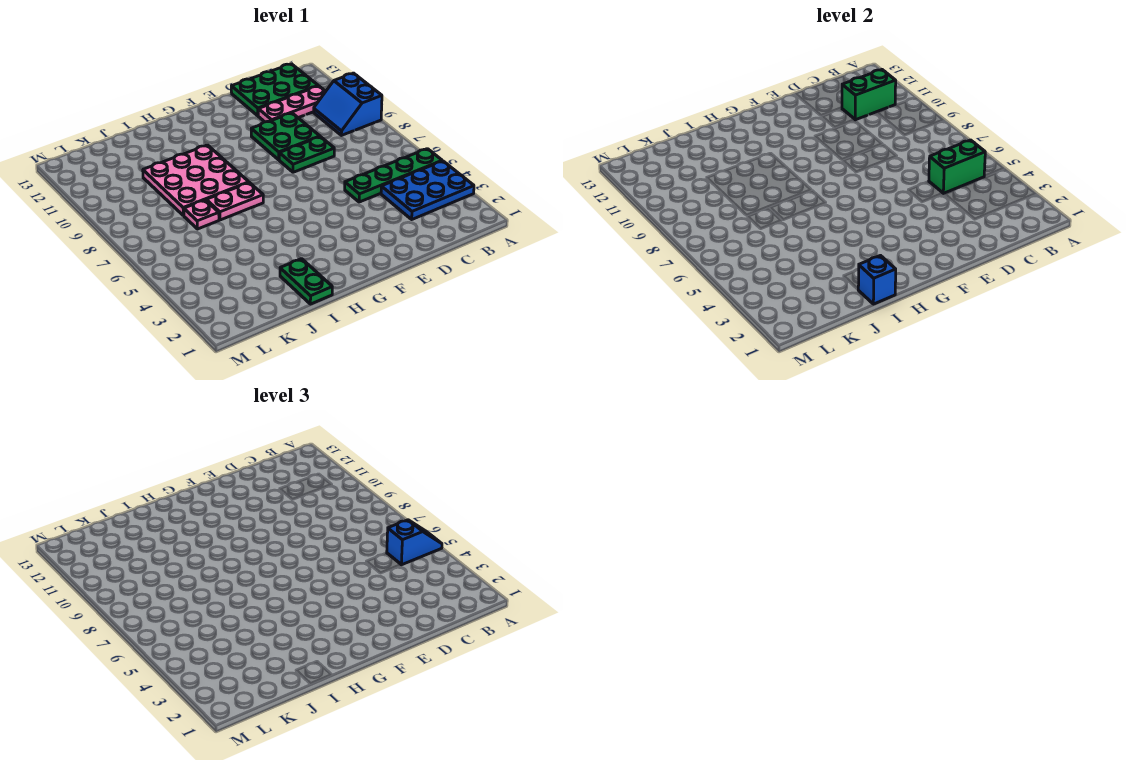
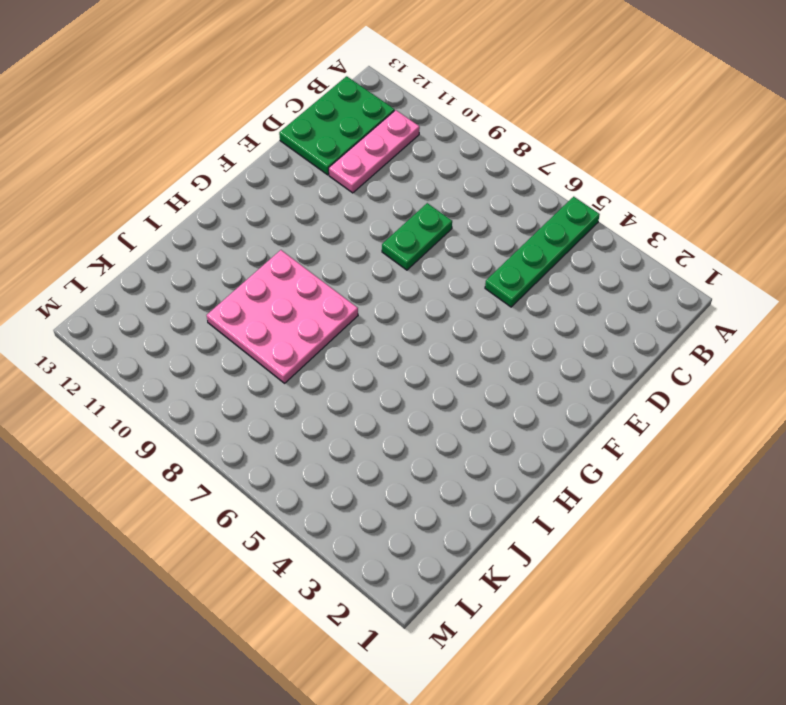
none -> blue plate A3:C4 level 1
none -> blue slope A9:B10 level 1 top A
none -> green plate D9:E10 level 1

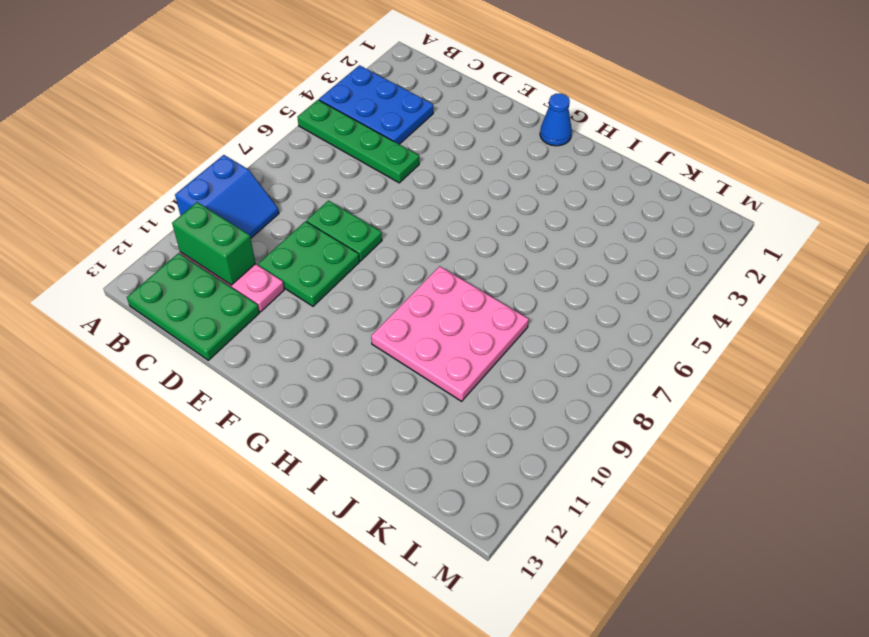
blue cone G1 level 1 -> none
none -> pink plate H7:I7 level 1
none -> green plate I1:I2 level 1
none -> pink plate J7 level 1

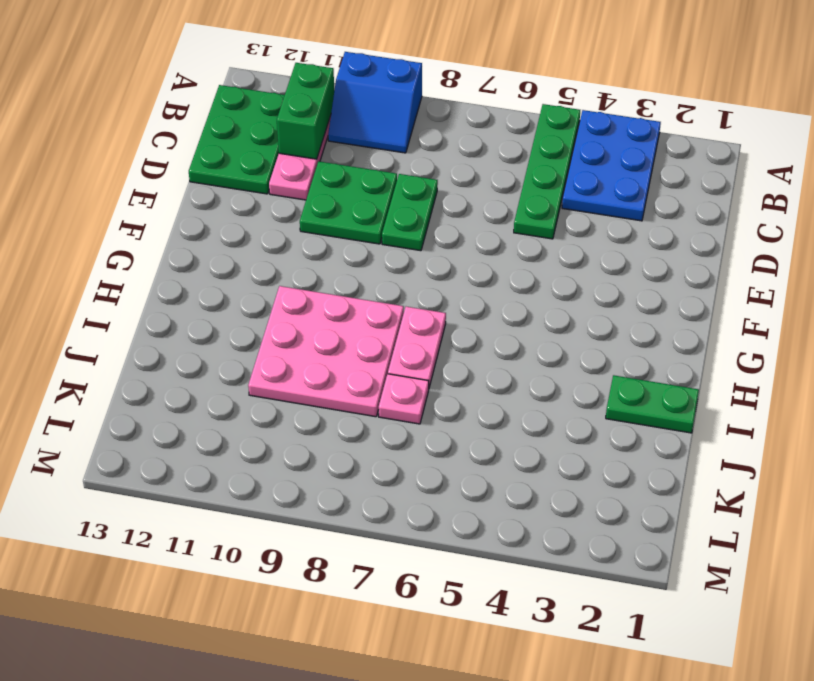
none -> green brick B5:C5 level 2
none -> blue brick I1 level 2
none -> blue slope A5:B5 level 3 top B

